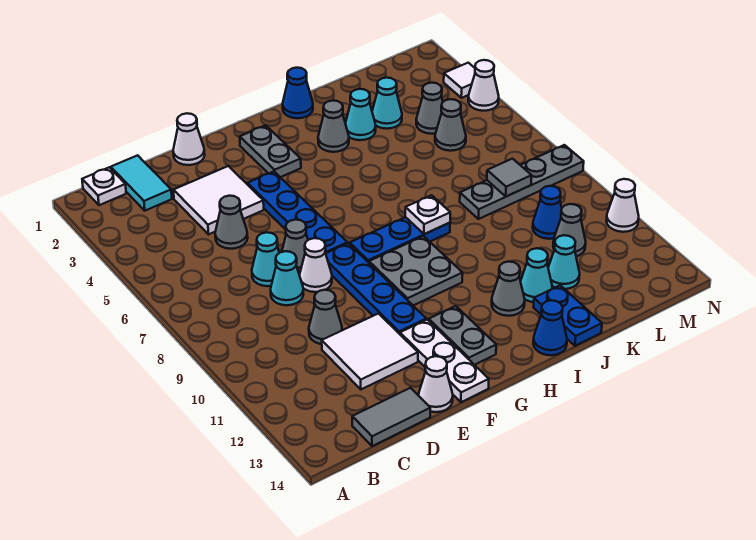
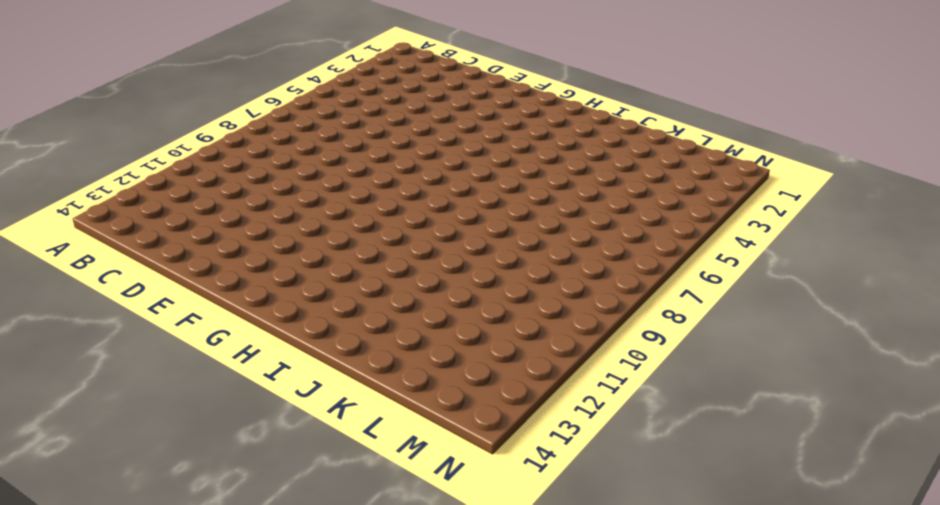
none -> white plate B1 level 1
none -> cyan tile C1:C2 level 1
none -> grey tile C14:D14 level 1
none -> white tile D3:E4 level 1

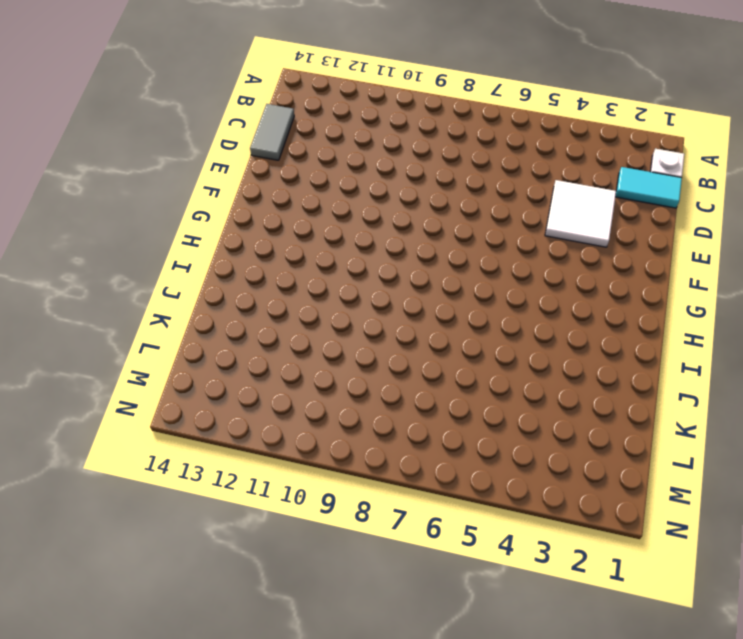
none -> grey cone D5 level 1
none -> cyan cone D7 level 1
none -> cyan cone D8 level 1
none -> grey cone D10 level 1

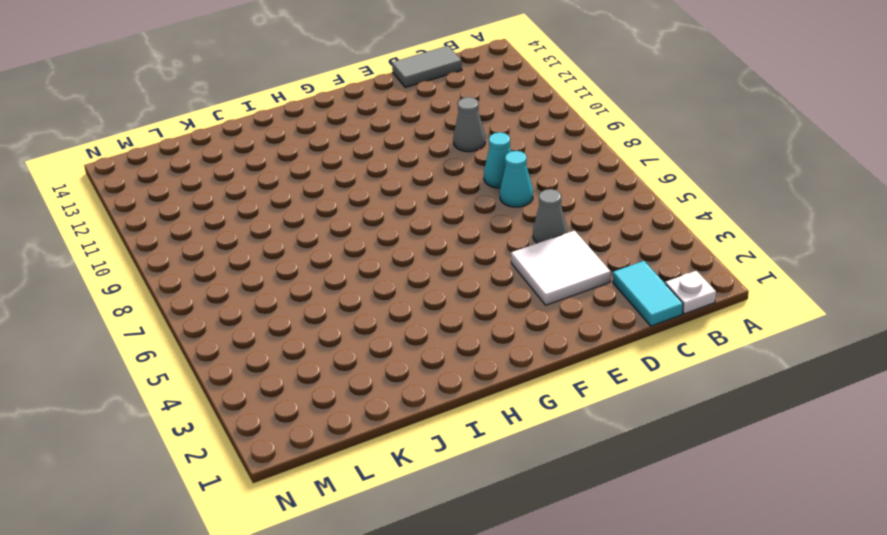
none -> white tile D11:E12 level 1
none -> white cone E1 level 1
none -> grey cone E7 level 1
none -> white cone E8 level 1

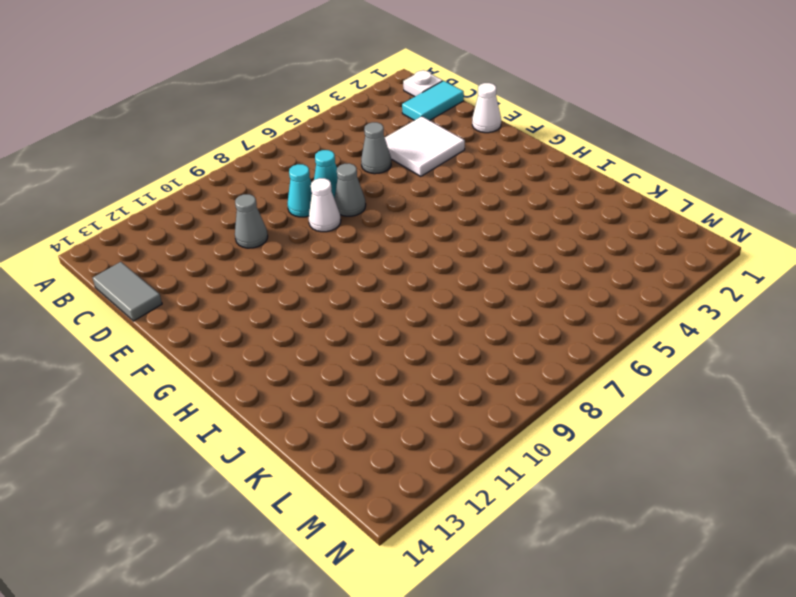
none -> white tile D11:E12 level 1
none -> white cone E14 level 1
none -> blue plate F4:F7 level 1
none -> blue plate F8:F11 level 1

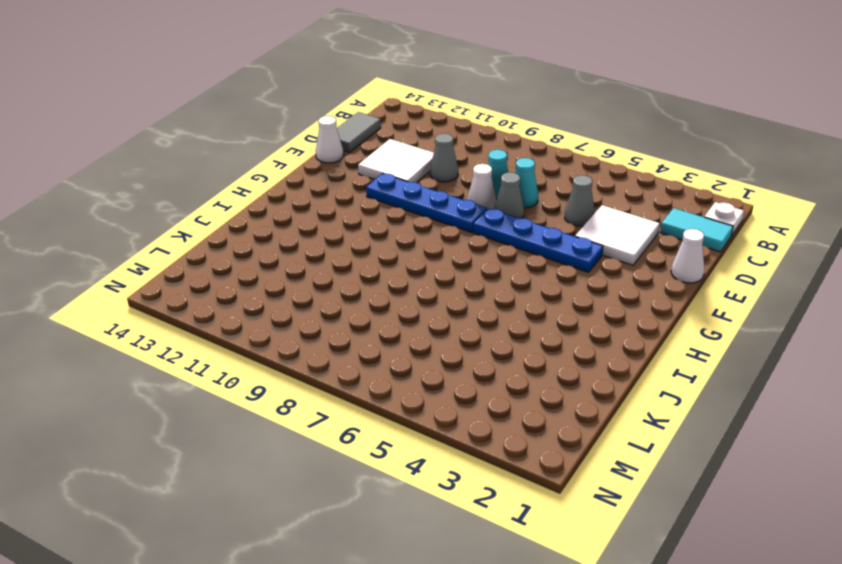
none -> white plate F12:F14 level 1
none -> grey plate G2:G3 level 1
none -> blue plate G8:I8 level 1
none -> grey plate G9:H10 level 1

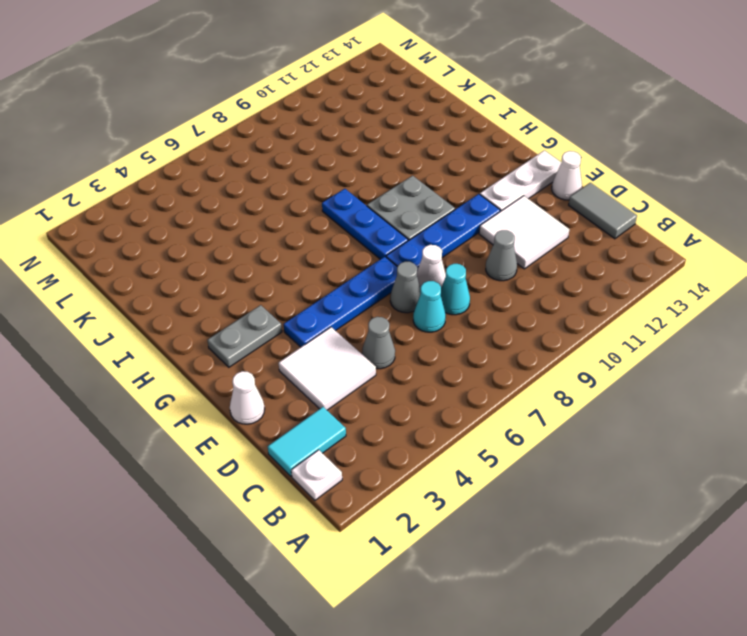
none -> grey plate G12:G13 level 1
none -> blue cone I1 level 1
none -> grey cone I3 level 1
none -> grey cone I12 level 1

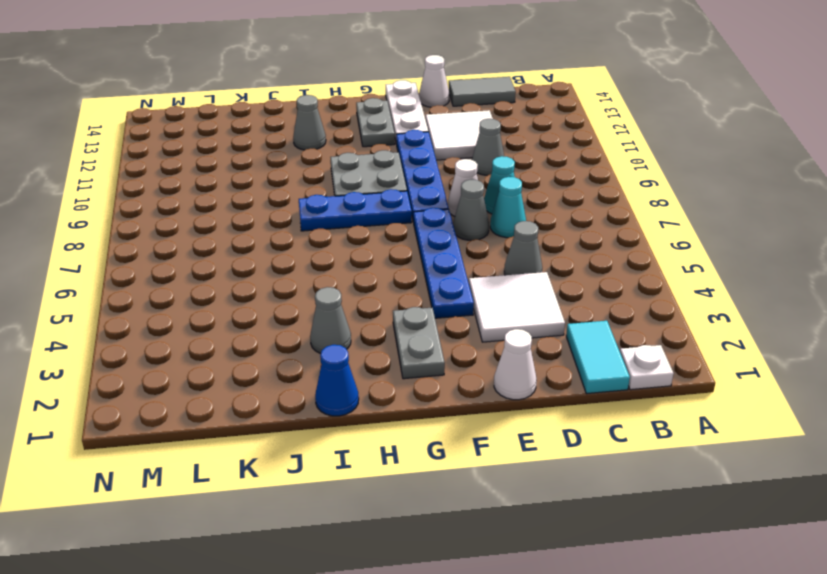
none -> blue cone I14 level 1
none -> cyan cone J3 level 1
none -> cyan cone J12 level 1
none -> blue plate J13:J14 level 1

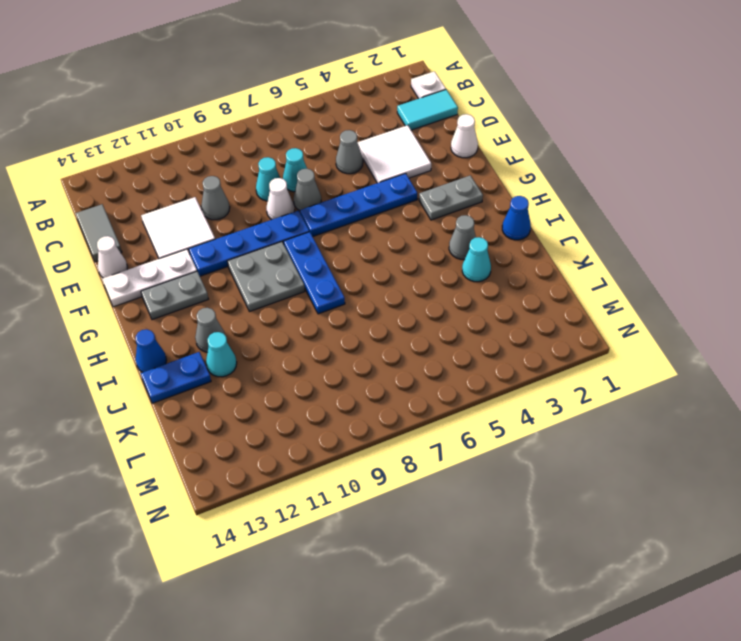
none -> cyan cone K3 level 1
none -> grey plate K8:N8 level 1
none -> cyan cone K12 level 1
none -> grey cone L4 level 1

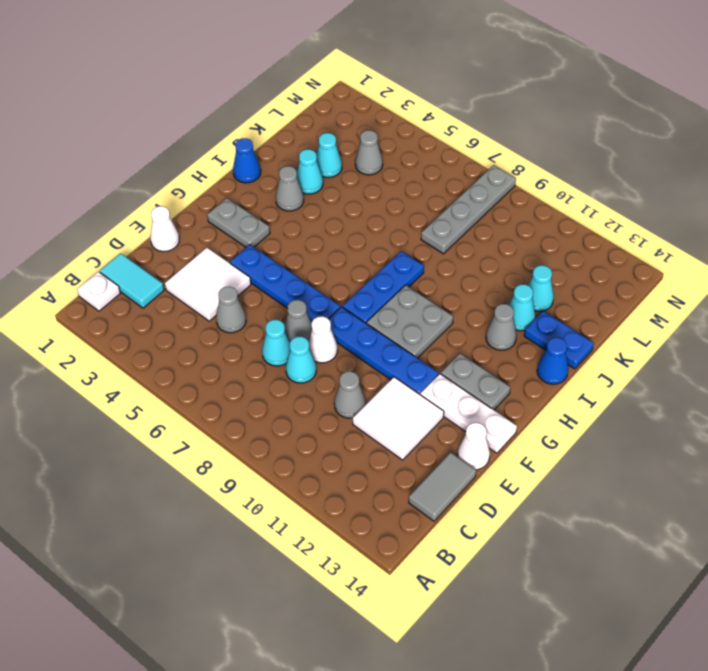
none -> grey cone L5 level 1
none -> blue cone L10 level 1
none -> grey cone L11 level 1
none -> white tile N3 level 1

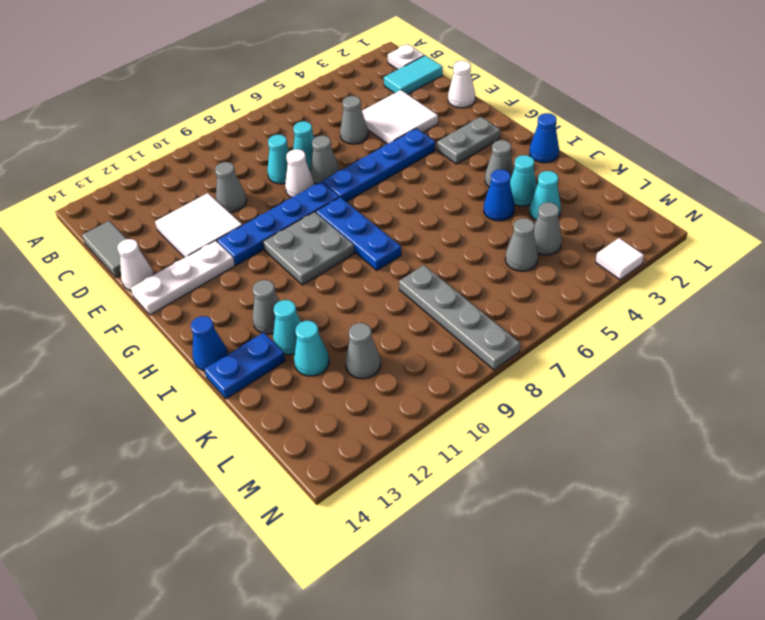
blue cone J4 level 1 -> blue cone L10 level 1
none -> grey plate G12:G13 level 1
none -> white cone N4 level 1
none -> white cone N11 level 1
none -> white plate I8 level 2

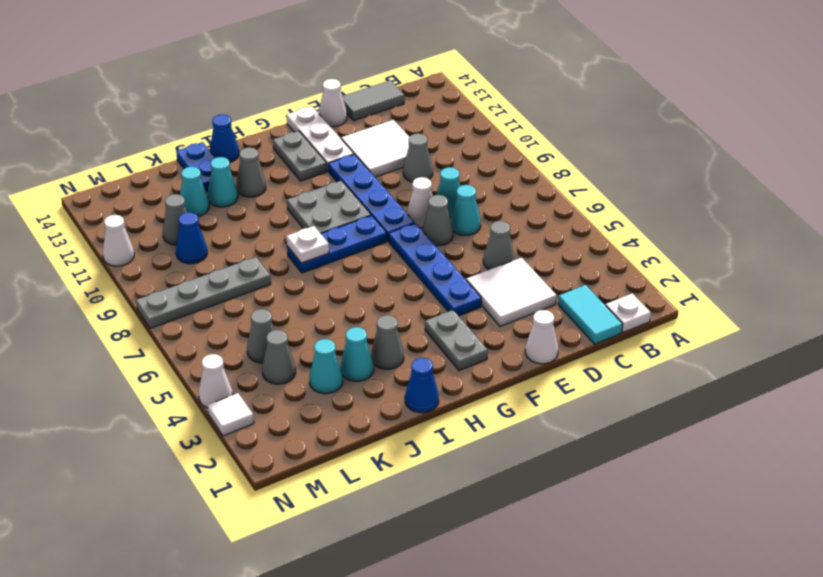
none -> grey tile L8 level 2

